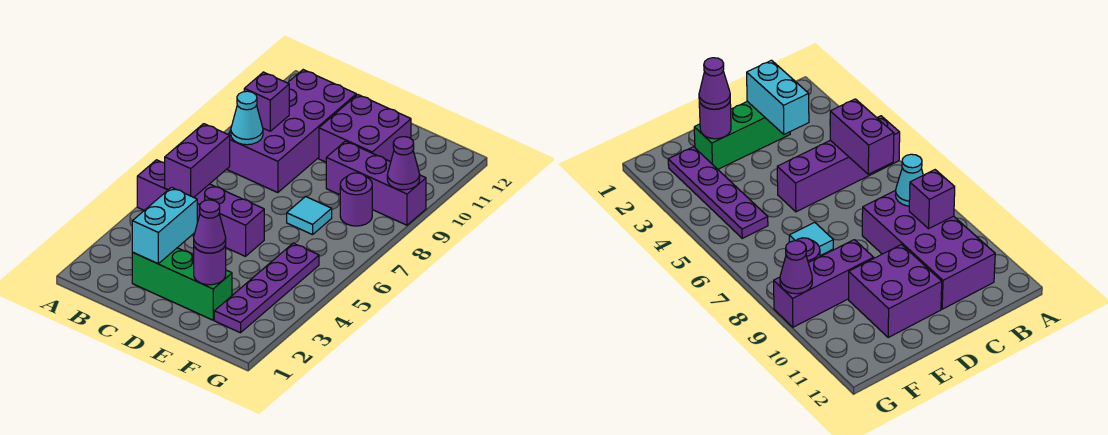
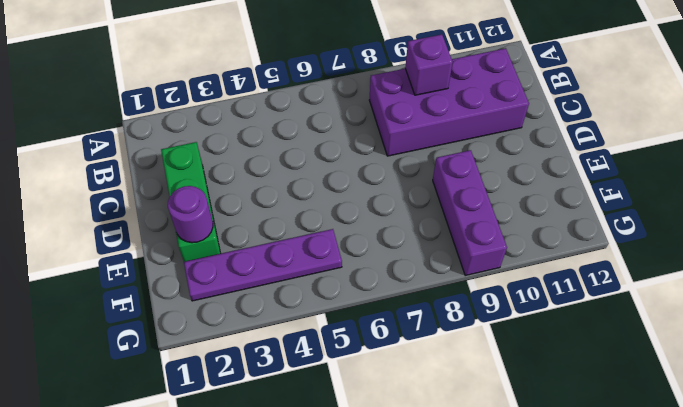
none -> purple brick A5:D5 level 1
none -> purple brick D10:E11 level 1
none -> cyan tile E7 level 1

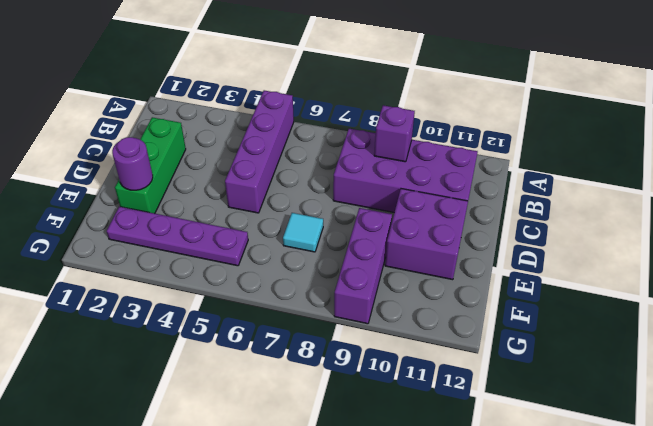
none -> purple round brick F8 level 1
none -> purple brick B5:B6 level 2
none -> cyan cone B8 level 2

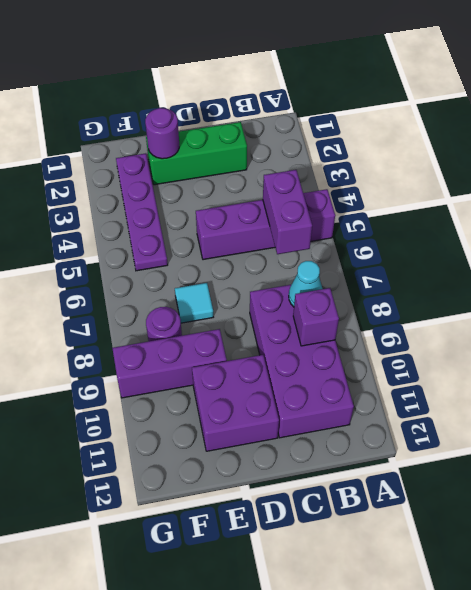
none -> cyan brick C2:C3 level 2
none -> purple cone G9 level 2
none -> purple cone E2 level 3

